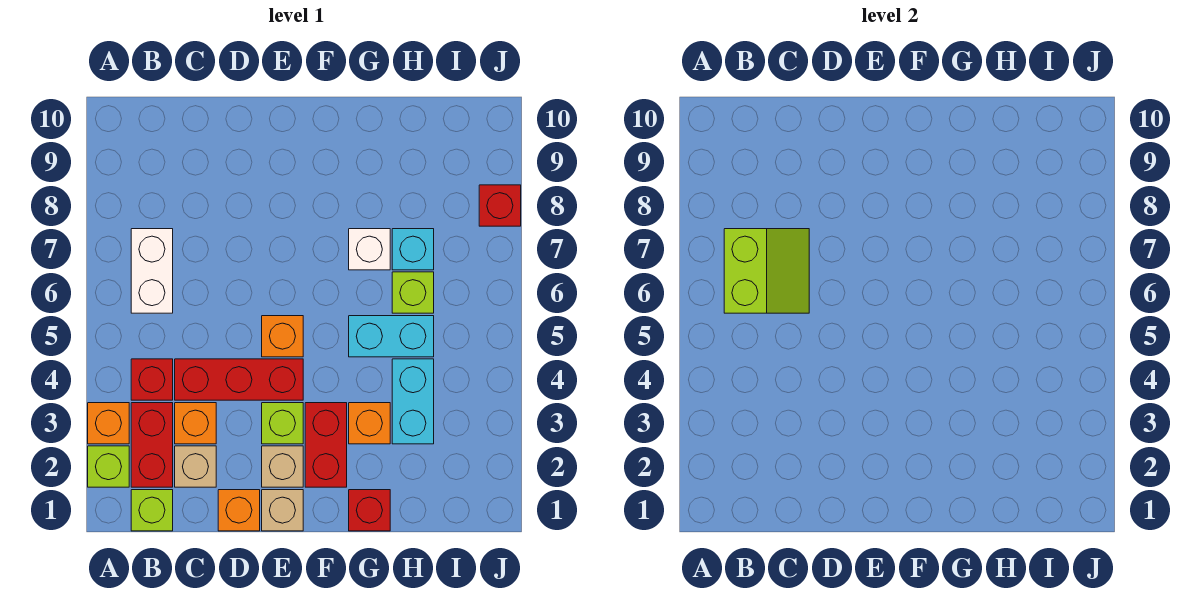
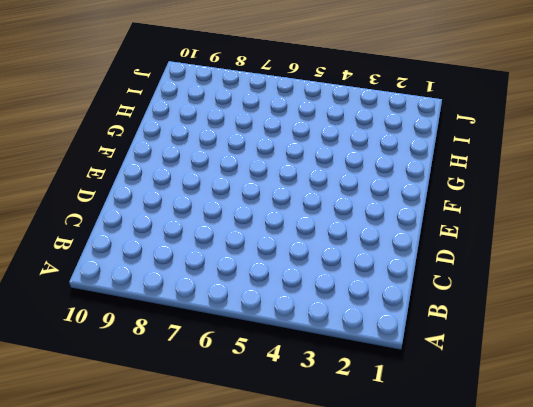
none -> lime brick A2 level 1
none -> orange brick A3 level 1
none -> lime brick B1 level 1

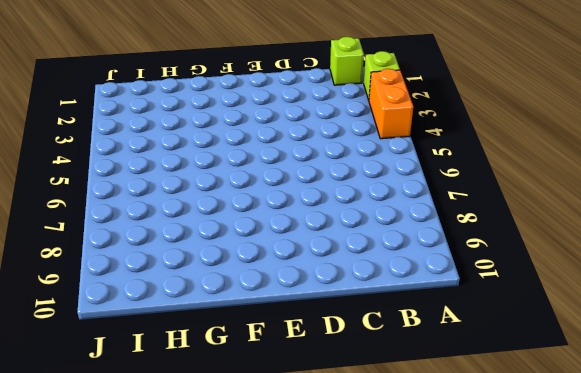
orange brick A3:A4 level 1 -> orange brick A3 level 1
none -> red brick B2:B3 level 1
none -> red brick B4 level 1
none -> white brick B6:B7 level 1

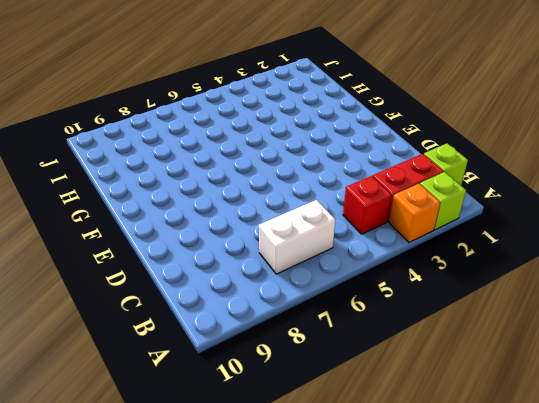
none -> tan brick C2 level 1
none -> orange brick C3 level 1
none -> red brick C4:E4 level 1

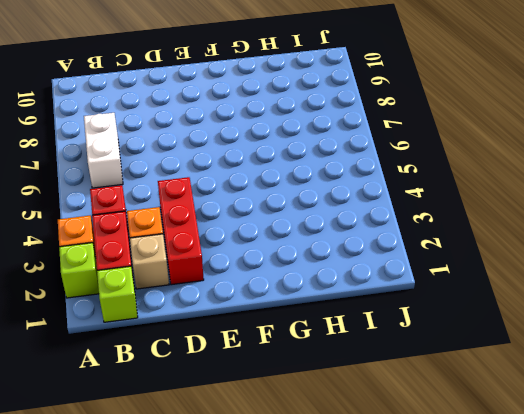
red brick D2:D4 level 1 -> red brick C4:E4 level 1
none -> orange brick D1 level 1
none -> tan brick E1 level 1
none -> tan brick E2 level 1

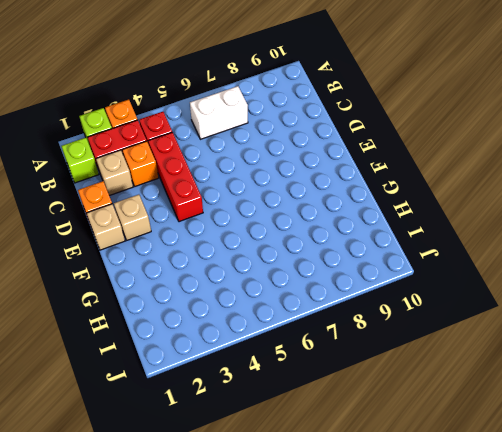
none -> lime brick E3 level 1
none -> orange brick E5 level 1
none -> red brick F2:F3 level 1

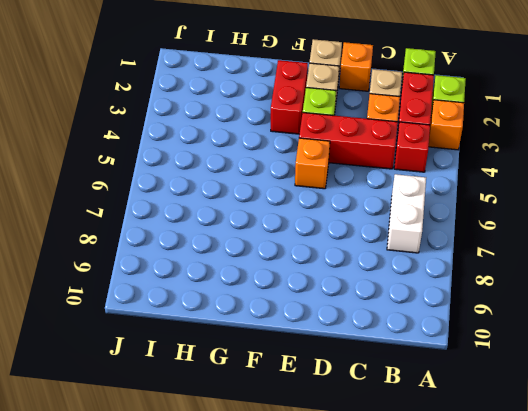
none -> red brick G1 level 1
none -> orange brick G3 level 1
none -> cyan brick G5:H5 level 1

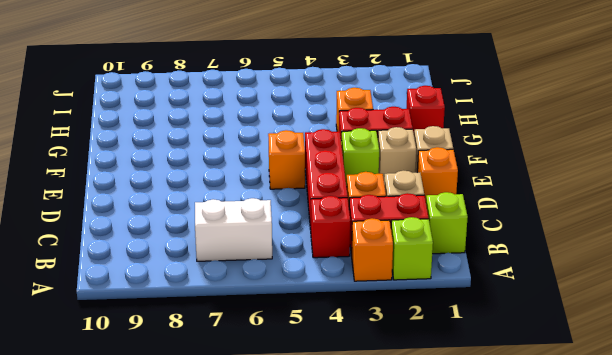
none -> cyan brick G5:H5 level 1
none -> white brick G7 level 1
none -> cyan brick H3:H4 level 1

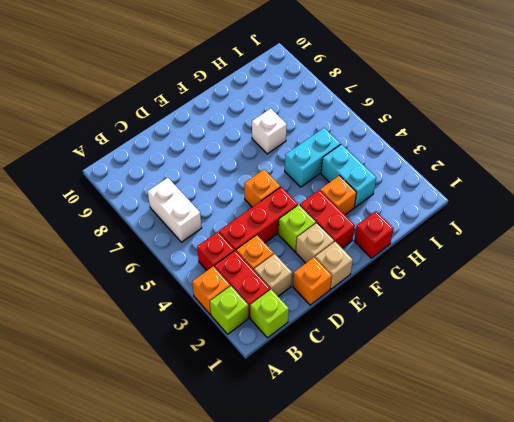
none -> lime brick H6 level 1
none -> cyan brick H7 level 1
none -> red brick J8 level 1

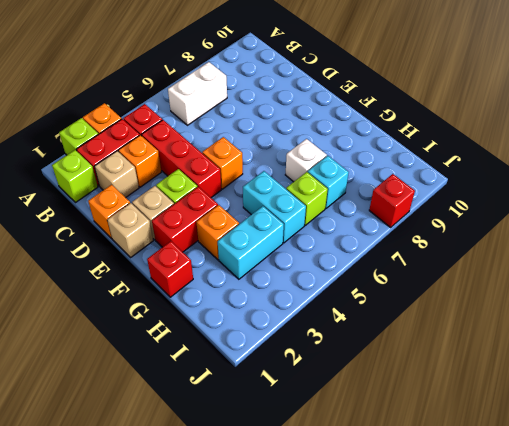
none -> lime slope B6:C7 level 2 top B

